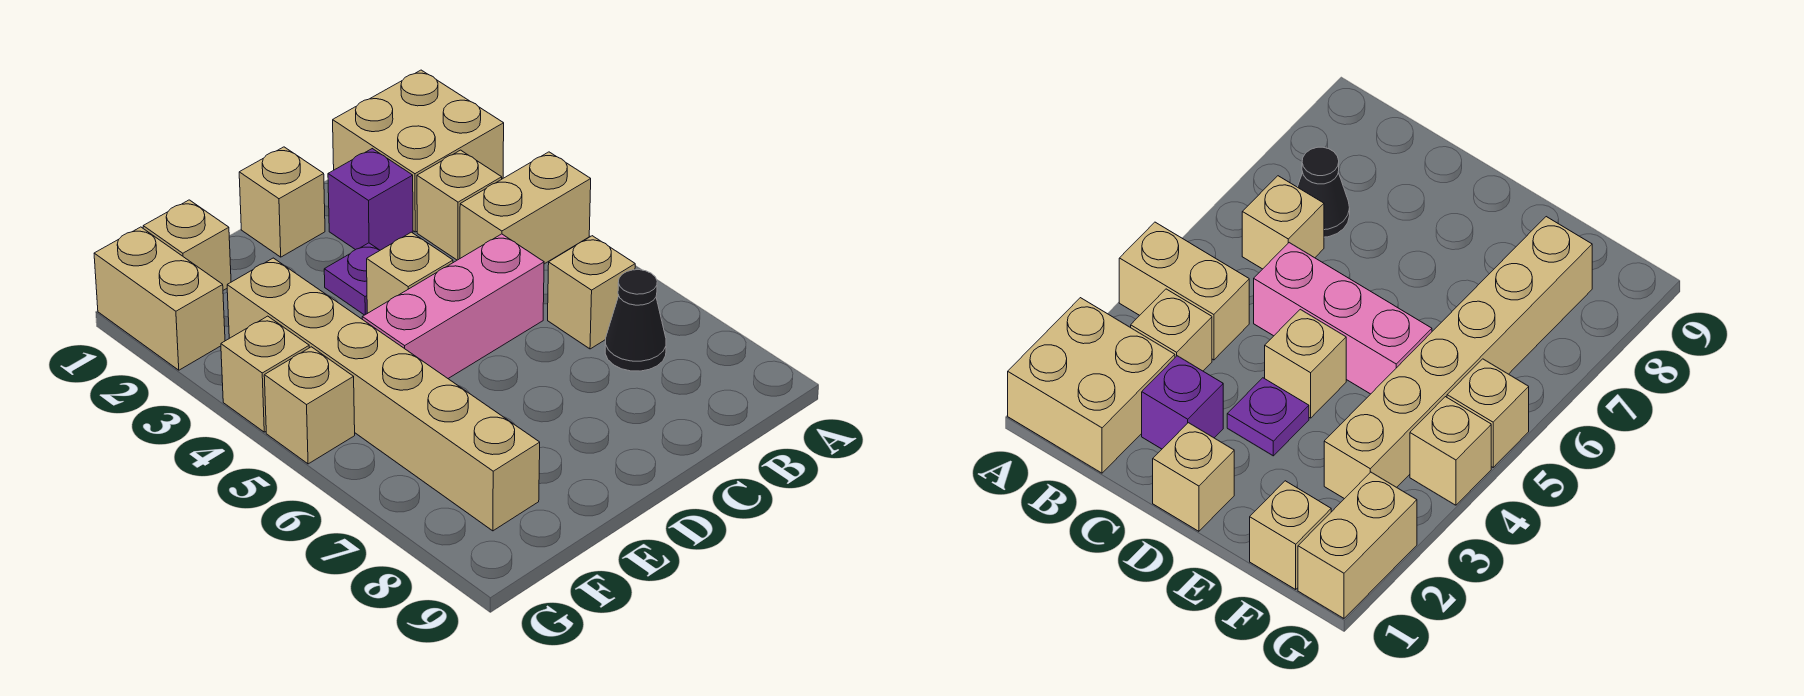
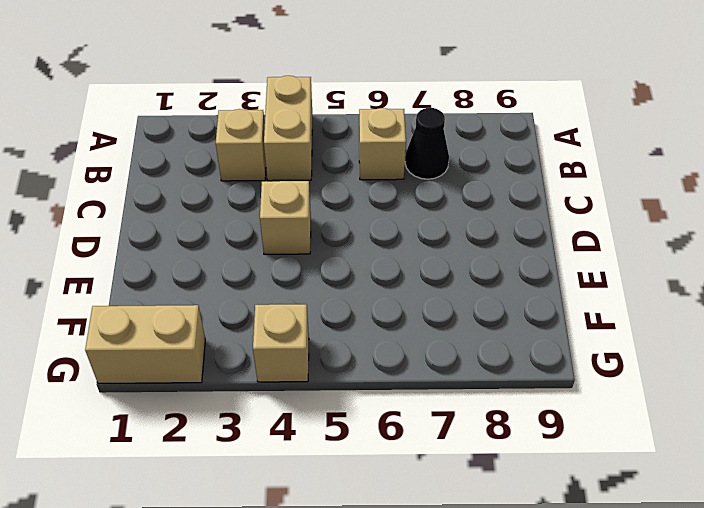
none -> tan brick A1:B2 level 1
none -> purple brick C2 level 1
none -> pink brick C5:E5 level 1

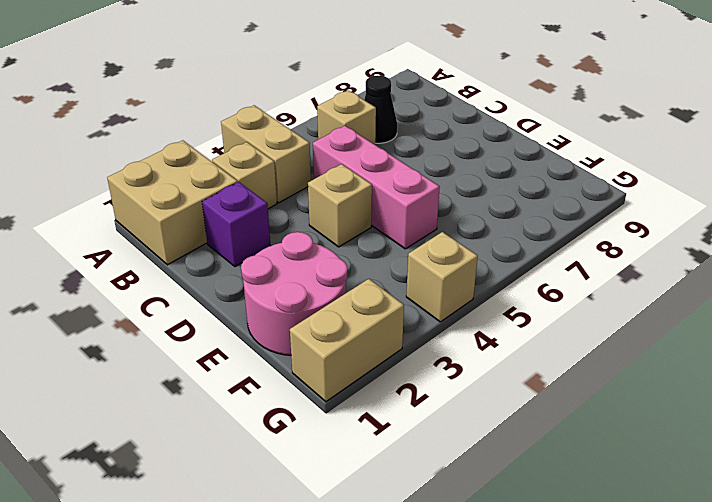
pink round brick E1:F2 level 1 -> tan brick F1 level 1
none -> tan brick D1 level 1
none -> purple plate D3 level 1
none -> tan brick F3:F8 level 1

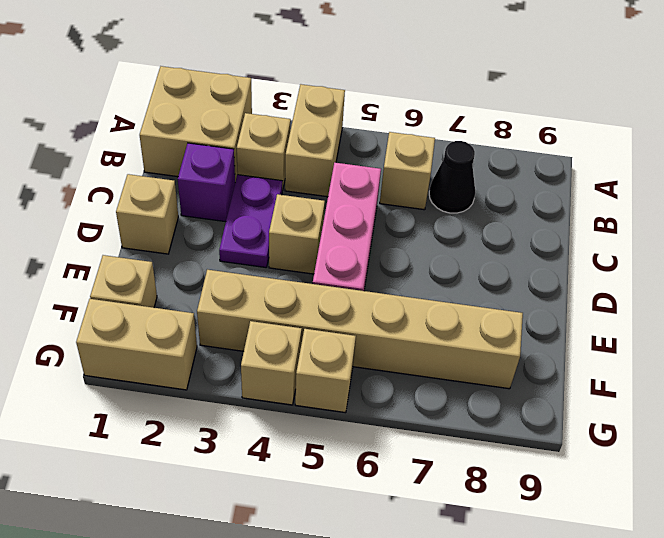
purple plate C3:D3 level 1 -> purple plate D3 level 1

